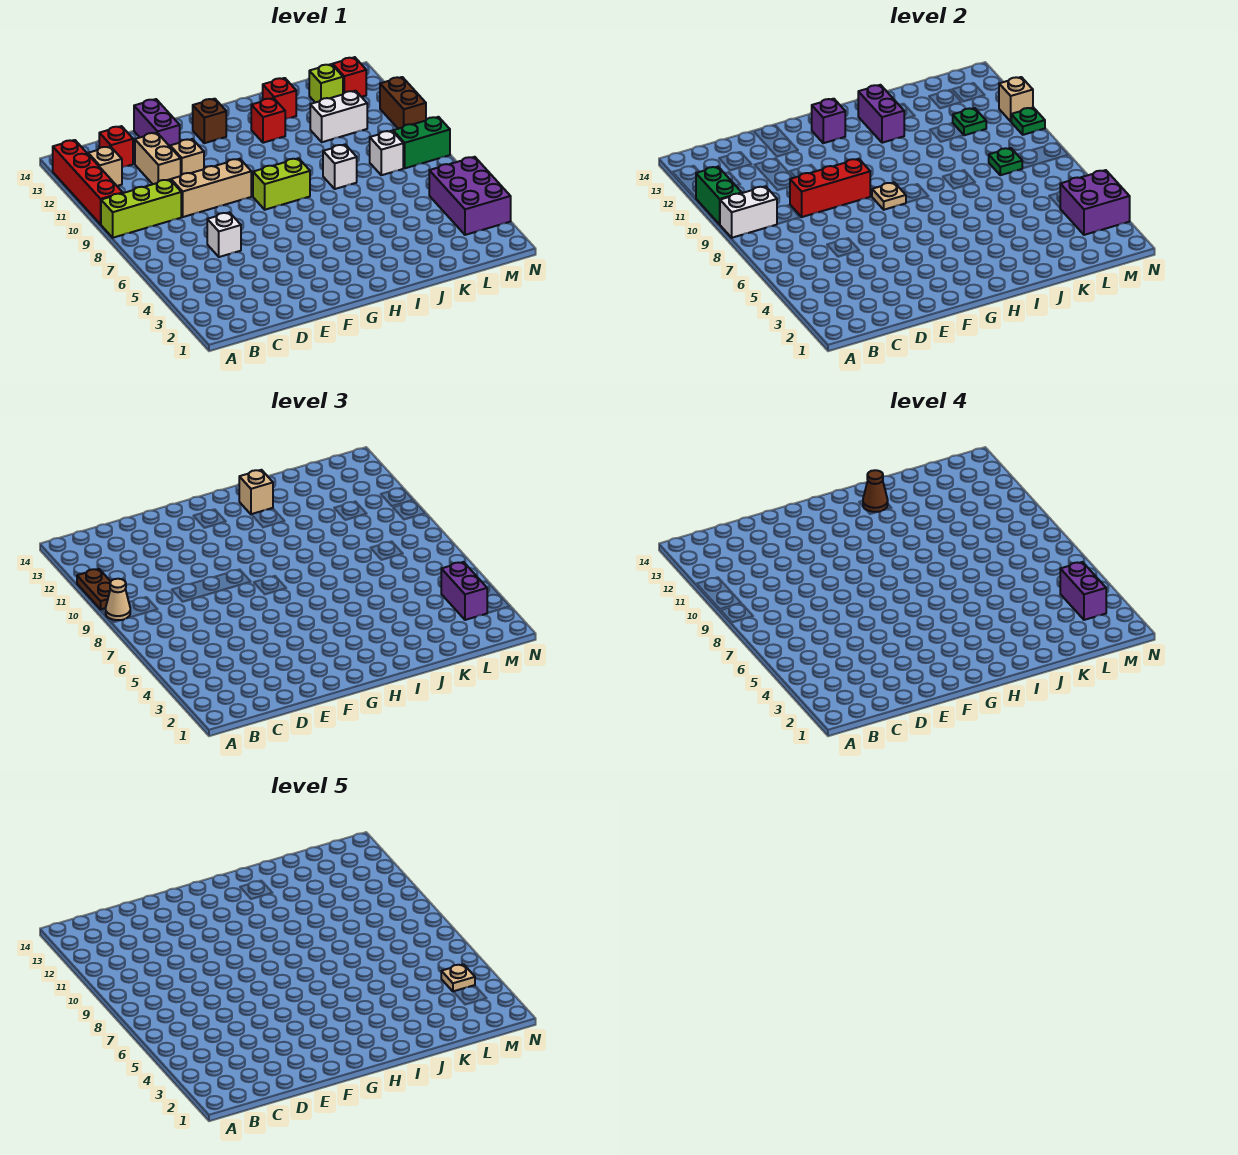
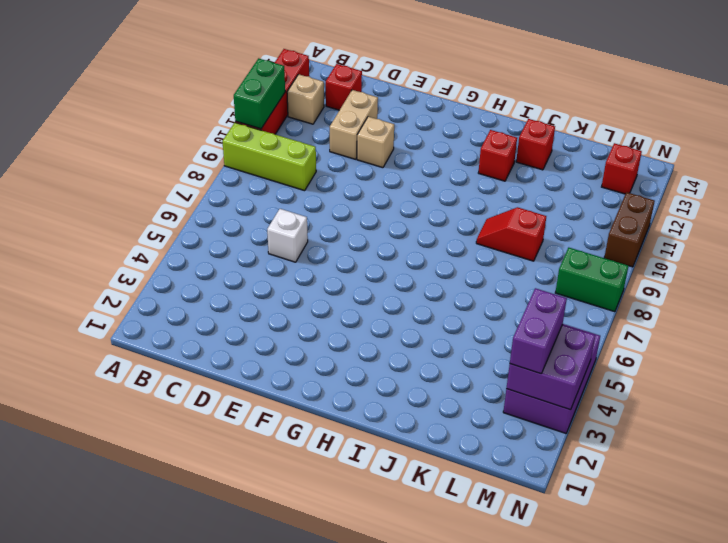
red slope J9:K9 level 1 top K -> none
none -> tan brick D9:F9 level 1
none -> purple brick E13:E14 level 1
none -> lime brick G8:H8 level 1
none -> brown brick G13 level 1

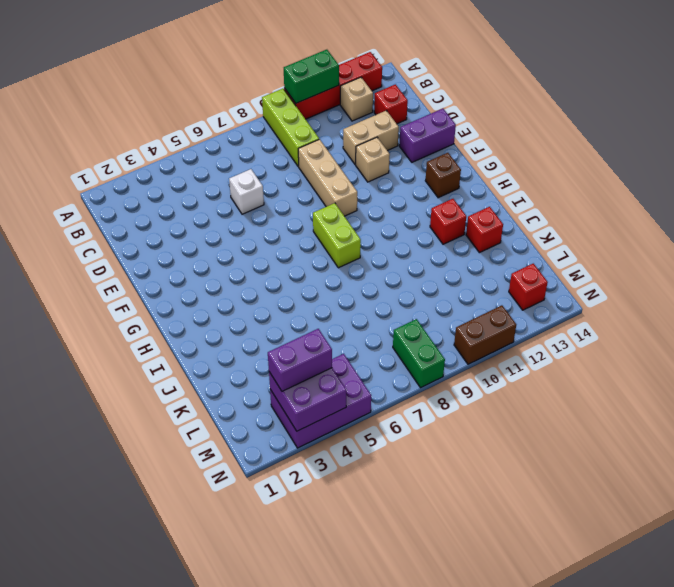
none -> white brick J8 level 1
none -> white brick K11:L11 level 1
none -> white brick L8 level 1
none -> lime brick L13 level 1

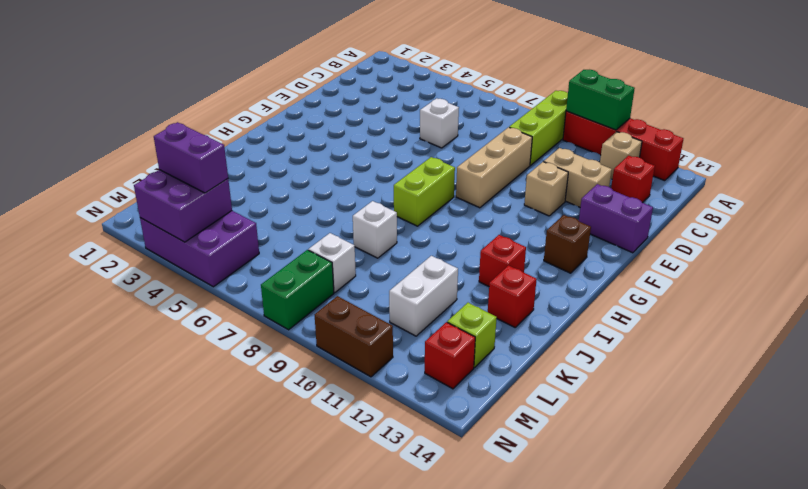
none -> white brick A9:B9 level 2
none -> red brick D9:F9 level 2
none -> tan plate G8 level 2
none -> purple brick G13 level 2

